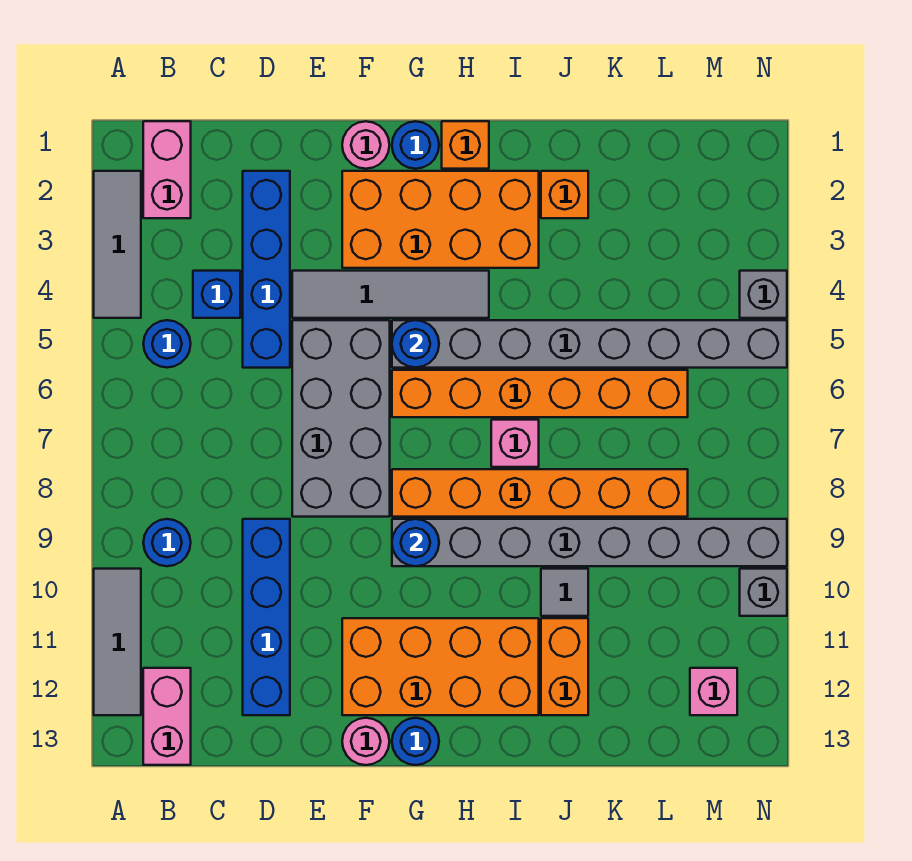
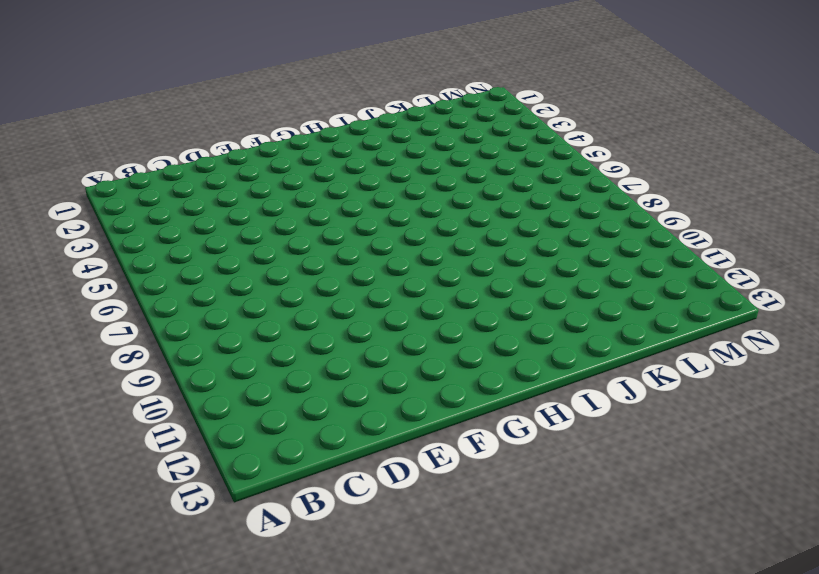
none -> grey tile A2:A4 level 1
none -> grey tile A10:A12 level 1
none -> pink brick B1:B2 level 1
none -> blue round brick B5 level 1

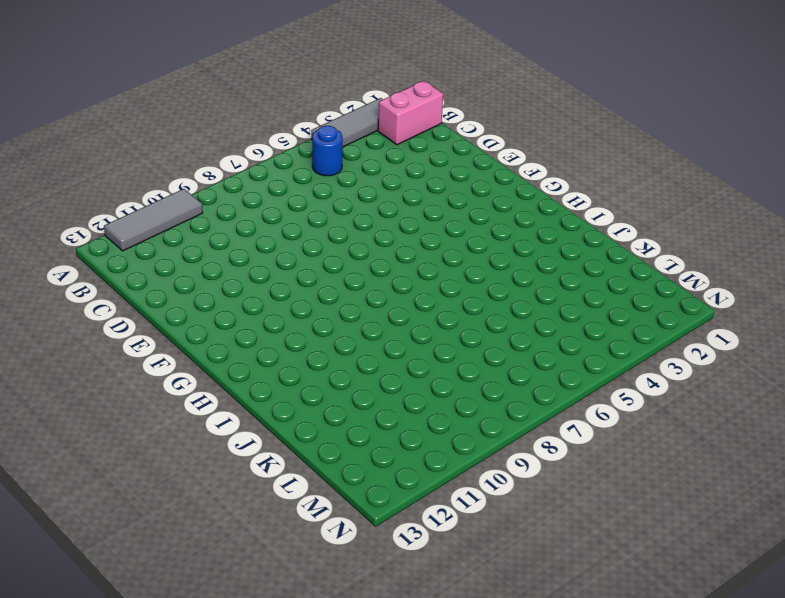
none -> blue round brick B9 level 1
none -> pink brick B12:B13 level 1
none -> blue brick C4 level 1
none -> blue brick D2:D5 level 1

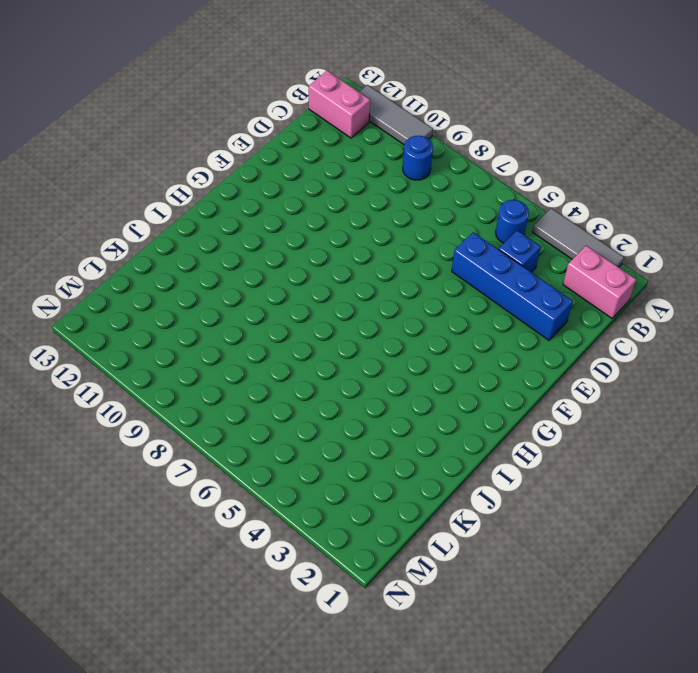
none -> blue brick D9:D12 level 1
none -> grey tile E4:H4 level 1
none -> grey brick E5:F8 level 1
none -> pink round brick F1 level 1

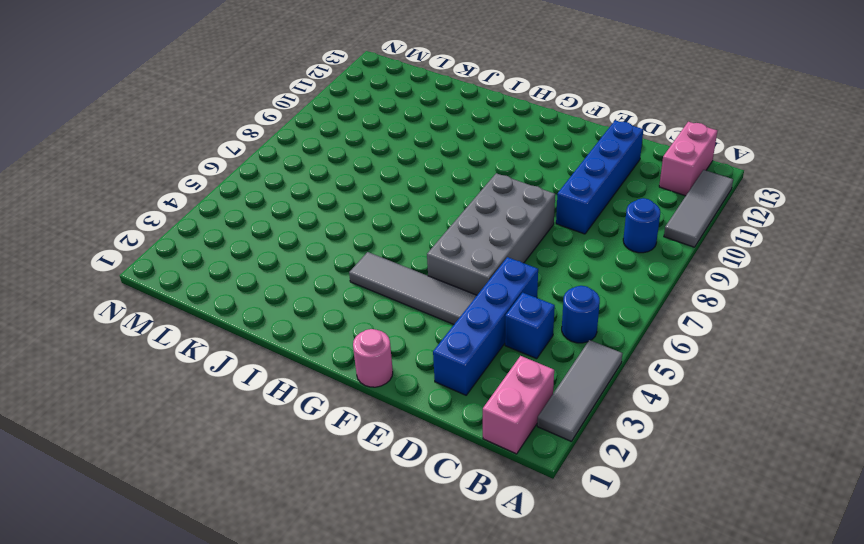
none -> orange brick F2:I3 level 1
none -> orange brick F11:I12 level 1
none -> pink round brick F13 level 1
none -> blue round brick G1 level 1

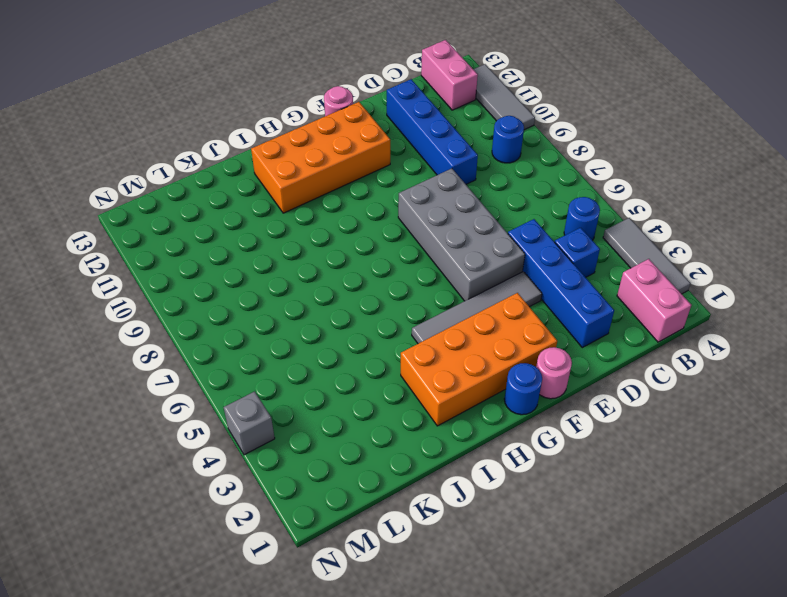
none -> grey brick G5:N5 level 1
none -> orange brick G6:L6 level 1
none -> orange brick G8:L8 level 1
none -> grey brick G9:N9 level 1

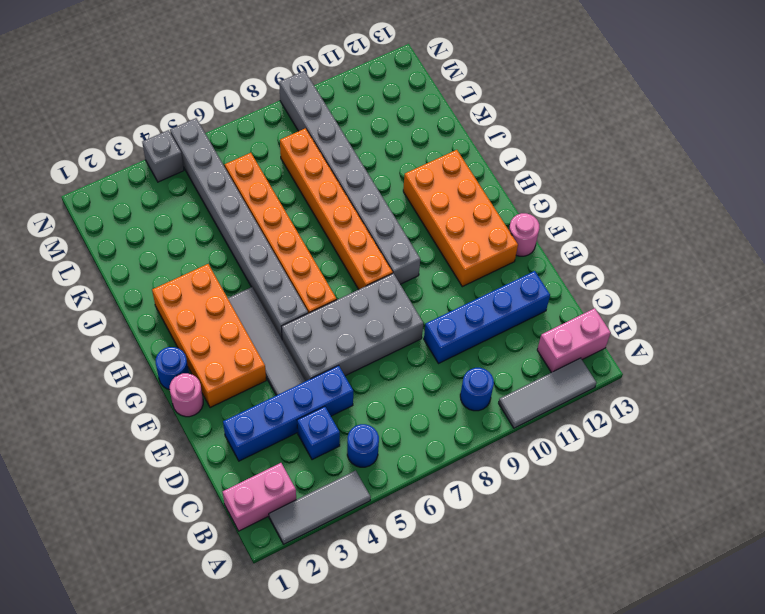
none -> blue round brick G13 level 1
none -> orange brick H1 level 1
none -> pink brick I7 level 1
none -> orange brick J2 level 1

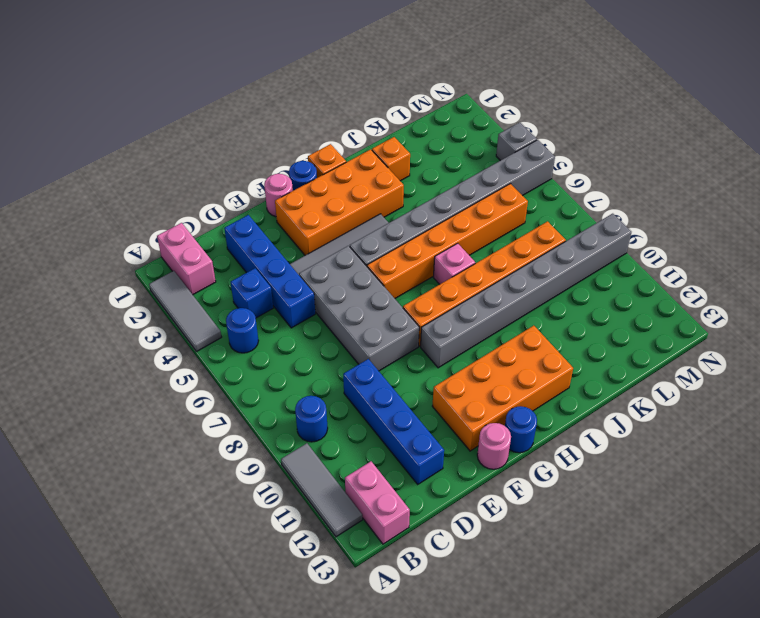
none -> grey tile J10 level 1
none -> orange brick J11:J12 level 1
none -> pink brick M12 level 1
none -> grey brick N10 level 1

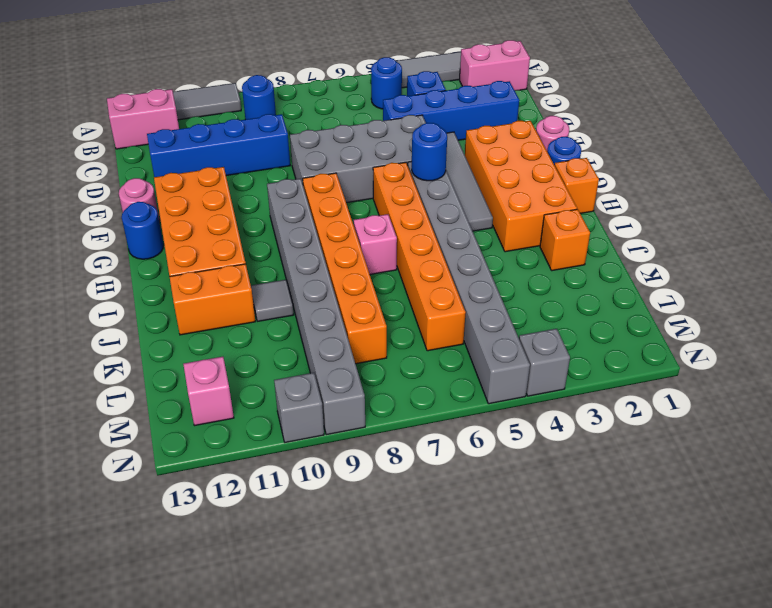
none -> blue round brick G9 level 2

